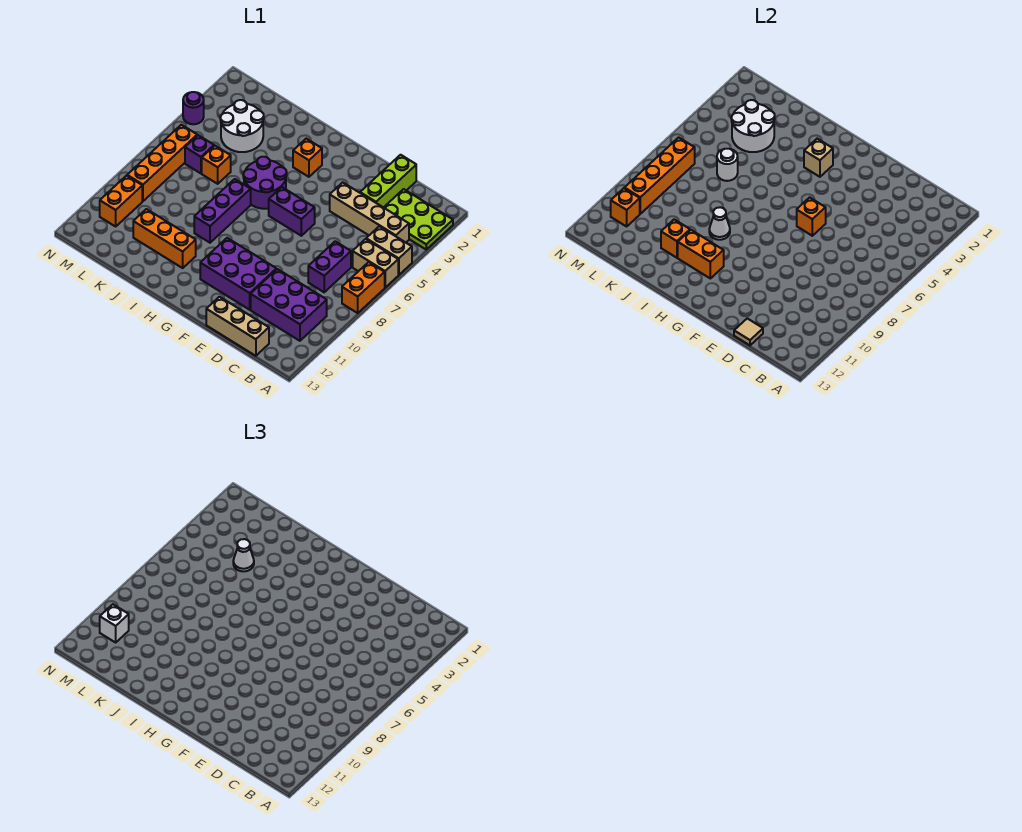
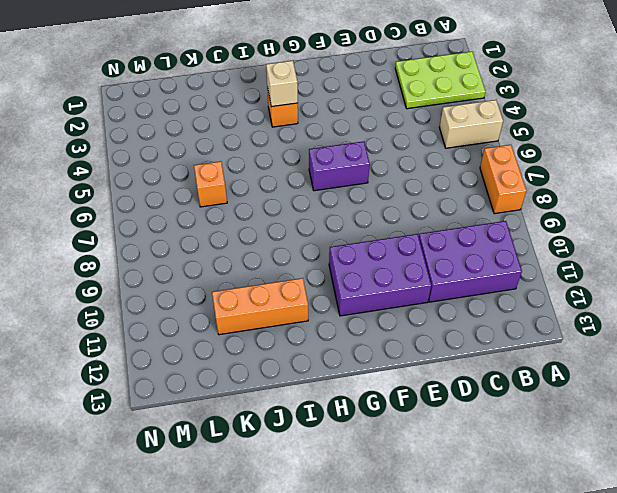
none -> tan brick A6:B6 level 1
none -> tan brick B4:E4 level 1
none -> purple brick C7:C8 level 1
none -> tan brick C13:E13 level 1

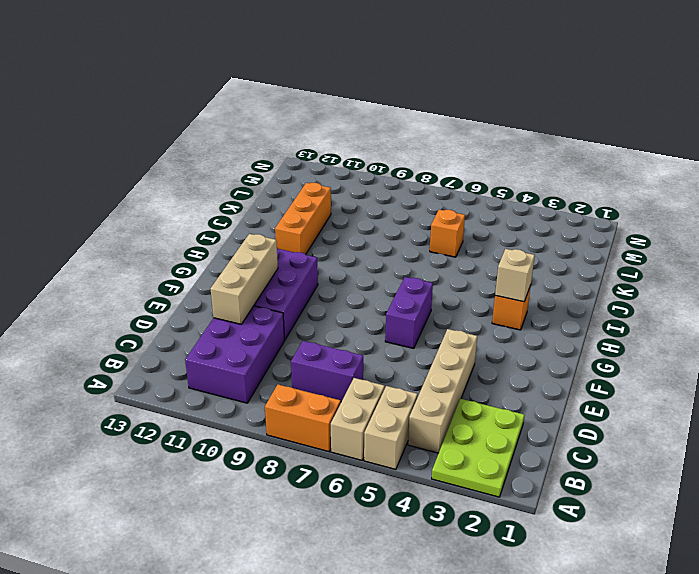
tan brick D11:F11 level 2 -> tan brick C13:E13 level 1
none -> lime brick D1:D3 level 1
none -> purple round brick H5:I6 level 1
none -> purple brick I7:I9 level 1
none -> white round brick K3:L4 level 1

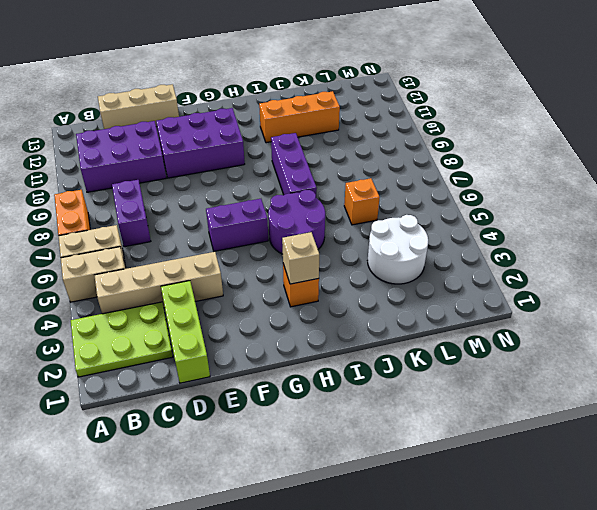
none -> purple brick L6 level 1
none -> orange brick M6:M9 level 1
none -> orange brick M10:M11 level 1
none -> purple round brick N4 level 1

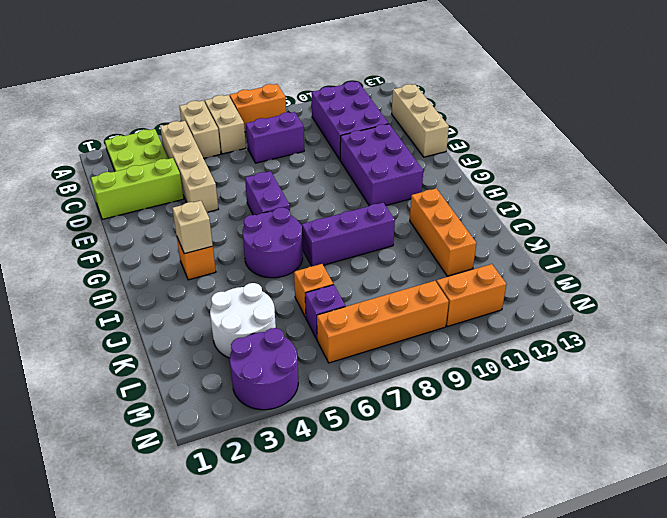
purple round brick M3:N4 level 1 -> purple round brick N4 level 1
none -> tan tile D13 level 2
none -> orange brick F6 level 2
none -> orange brick H11:I11 level 2
none -> white cone I9 level 2

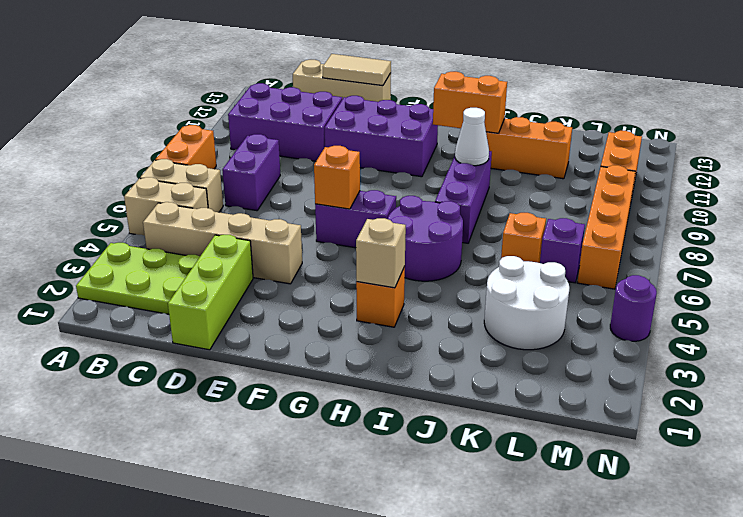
tan tile D13:E13 level 2 -> tan tile D13 level 2
none -> orange brick J11 level 2
none -> white round brick K3:L4 level 2
none -> white round brick K6 level 2
none -> orange brick M7:M10 level 2

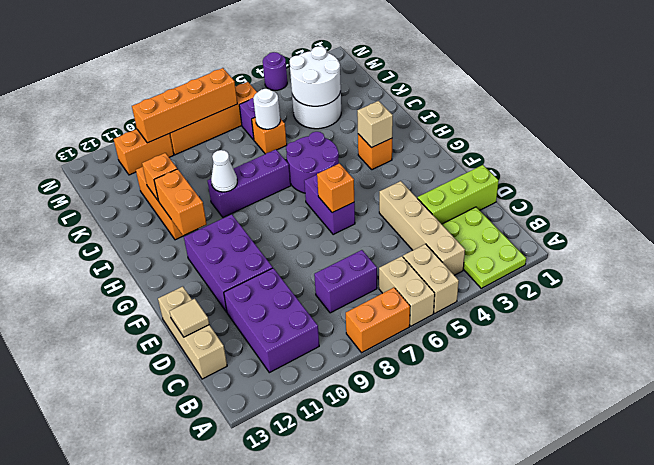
none -> orange brick M11 level 2
none -> white cone K4 level 3
none -> white brick M11 level 3

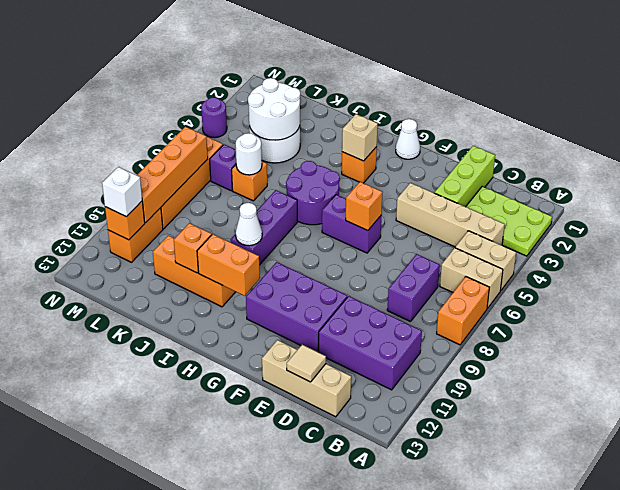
white cone G1 level 1 -> white cone K4 level 3

